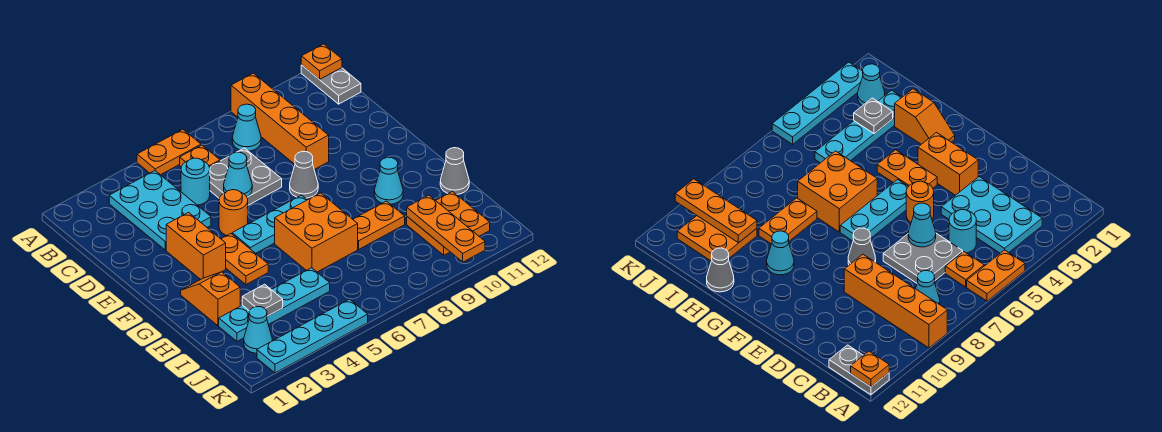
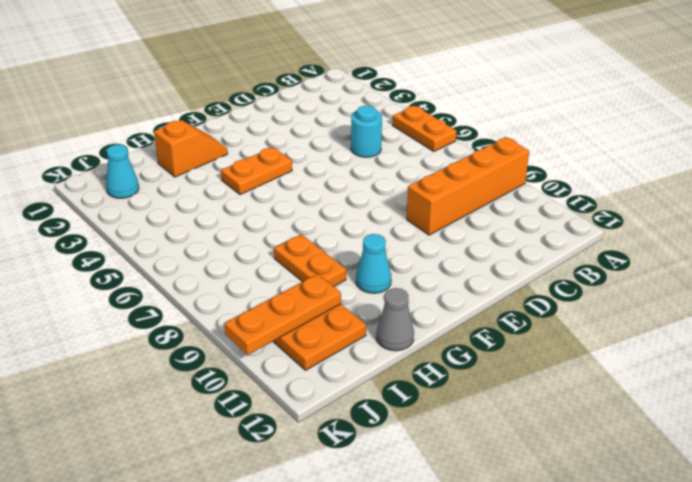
none -> grey plate A12:B12 level 1
none -> cyan plate B3:D4 level 1
none -> orange plate B6 level 1

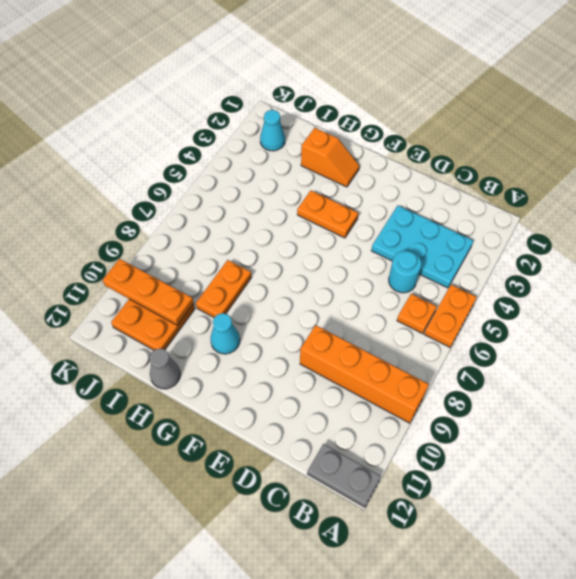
none -> cyan cone B8 level 1
none -> grey plate C6:D7 level 1
none -> orange brick E3:F3 level 1

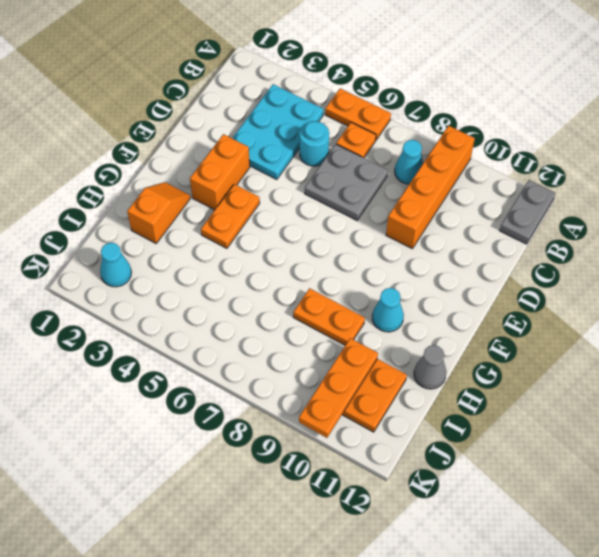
none -> orange round brick E5 level 1
none -> grey cone E8 level 1
none -> cyan plate F5:F7 level 1

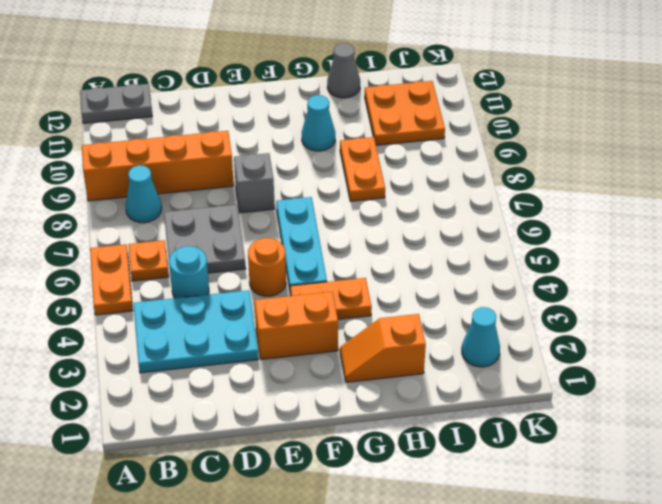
grey brick E8 level 1 -> grey cone E8 level 1
none -> orange brick G6:H7 level 1
none -> cyan plate I2:I5 level 1
none -> cyan plate K2:K5 level 1

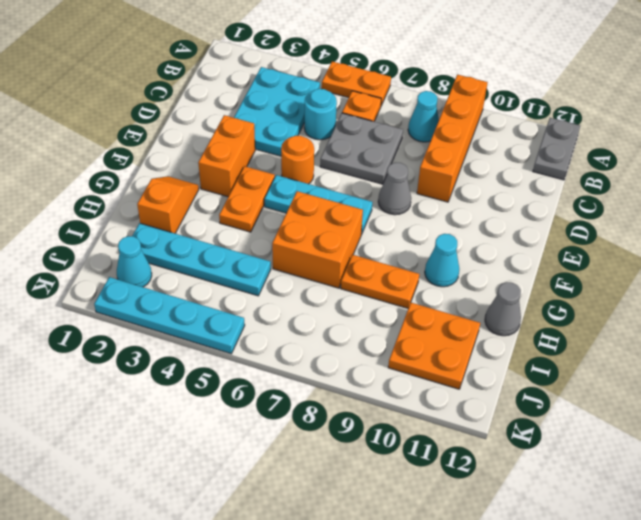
none -> orange plate A12 level 2
none -> cyan cone D6 level 2
none -> grey plate I3 level 2

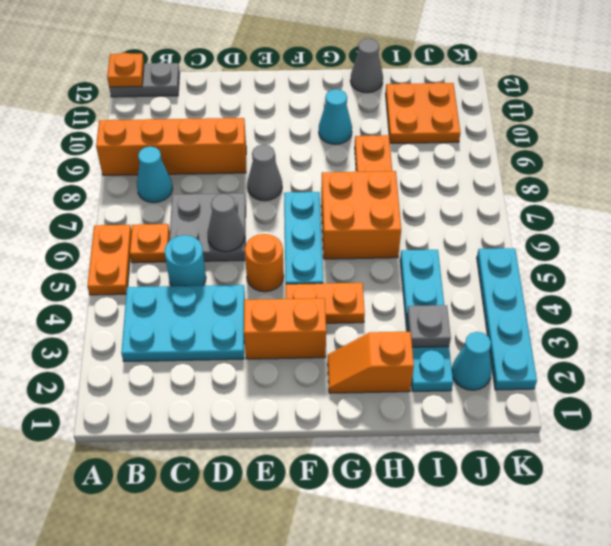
grey cone D6 level 2 -> cyan cone D6 level 2
none -> orange plate I10:K10 level 2

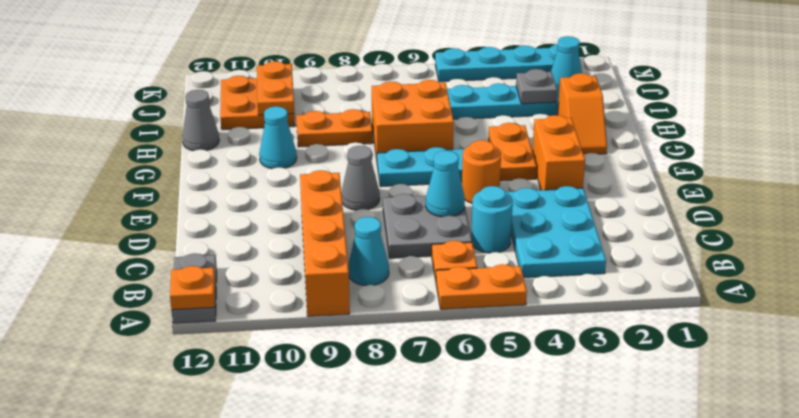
orange plate I10:J10 level 2 -> orange plate I10:K10 level 2

